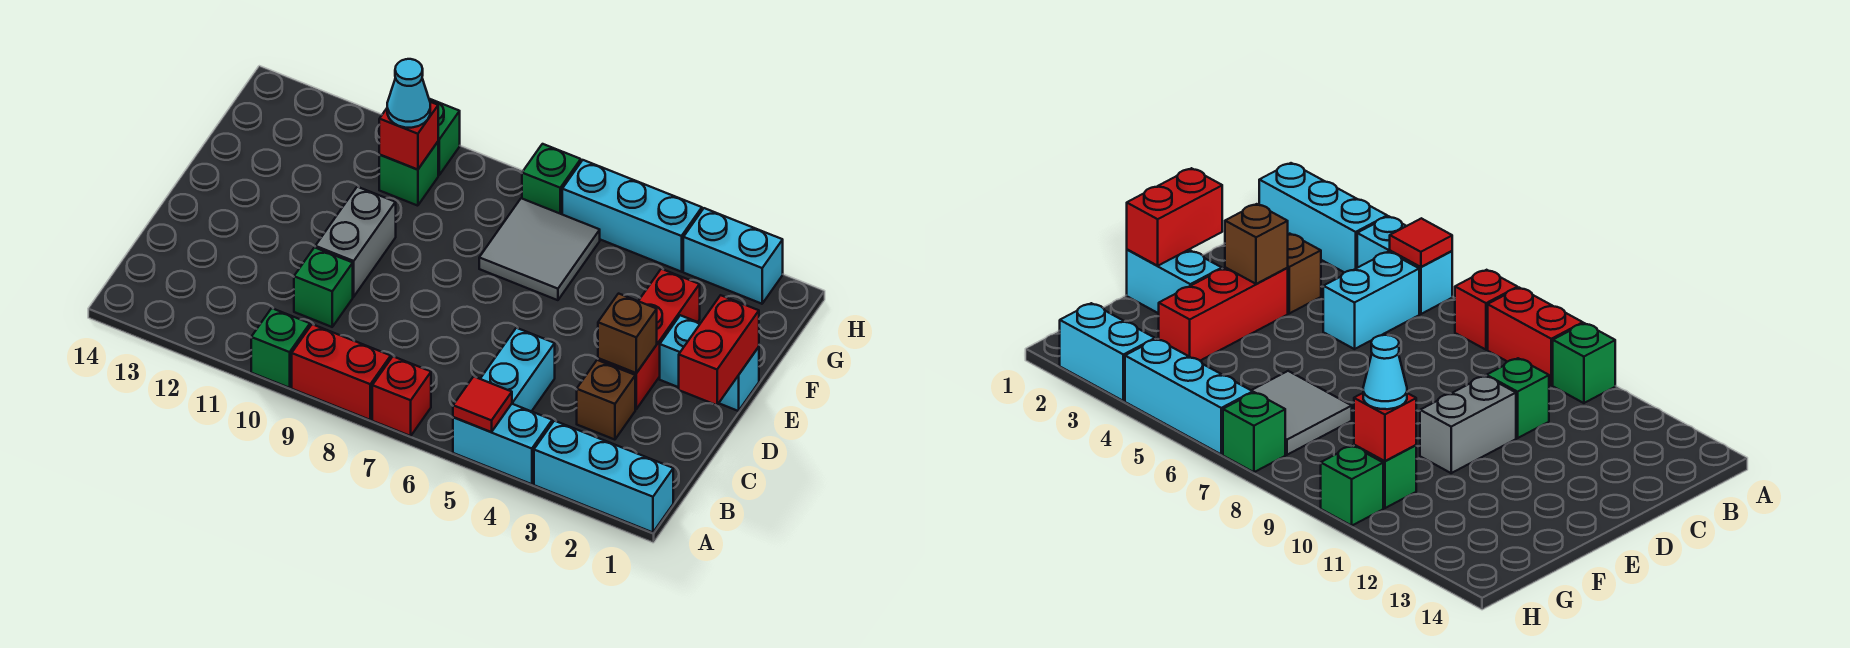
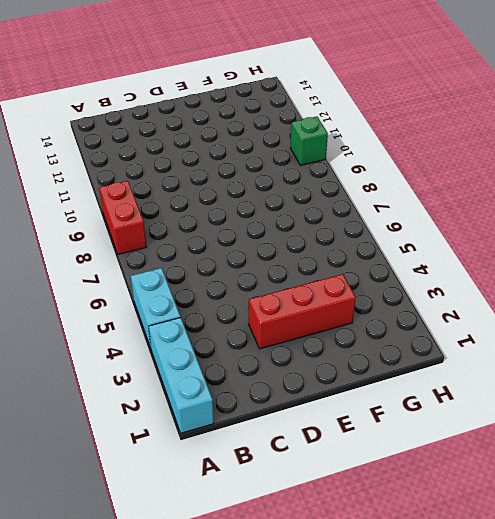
none -> red brick A7 level 1
none -> green brick A10 level 1
none -> cyan brick B5:C5 level 1

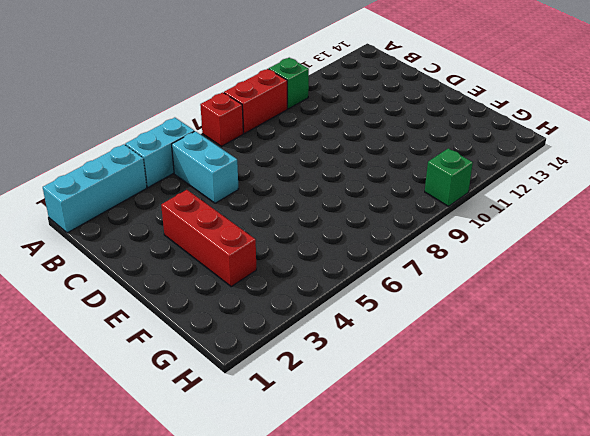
none -> brown brick C3 level 1
none -> green brick C10 level 1
none -> grey brick D10:E10 level 1

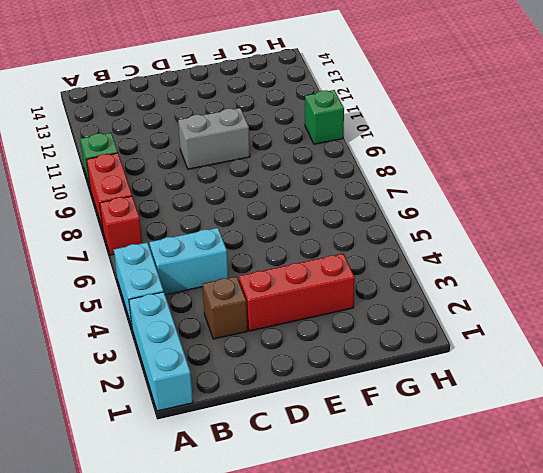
none -> green brick C10 level 1
none -> cyan brick E1:E2 level 1
none -> grey tile F6:G7 level 1

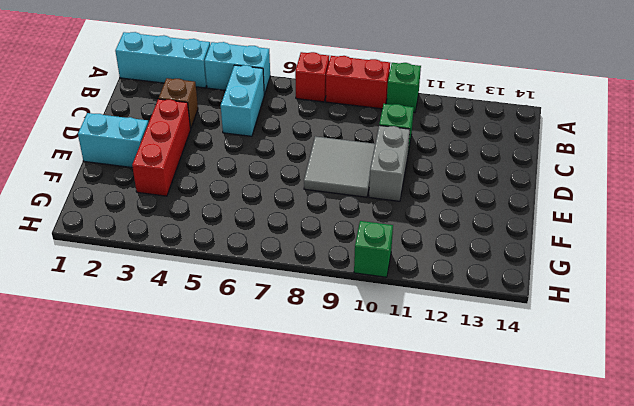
grey tile D8:E9 level 1 -> grey tile F6:G7 level 1
none -> green brick G10 level 1
none -> cyan brick H2:H3 level 1
none -> cyan brick H4:H6 level 1

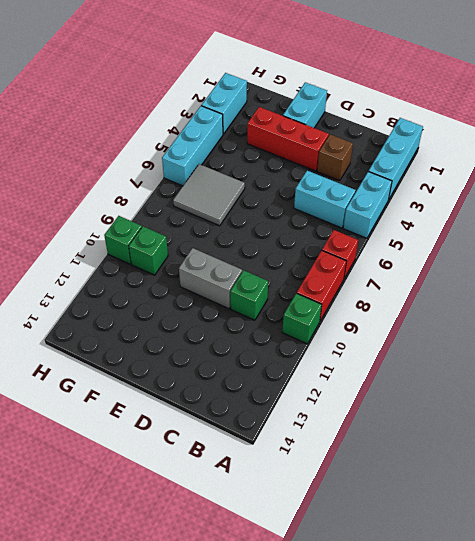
none -> green brick H7 level 1
none -> red tile A5 level 2
none -> red brick D1:E1 level 2

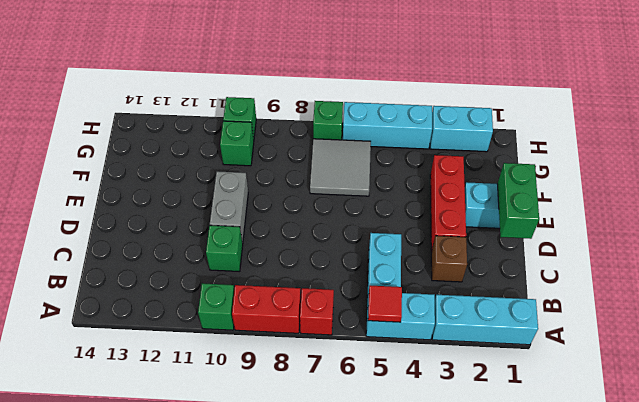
green brick D1:E1 level 2 -> red brick D1:E1 level 2
none -> brown brick D3 level 2
none -> red brick G10 level 2
none -> cyan cone G10 level 3

